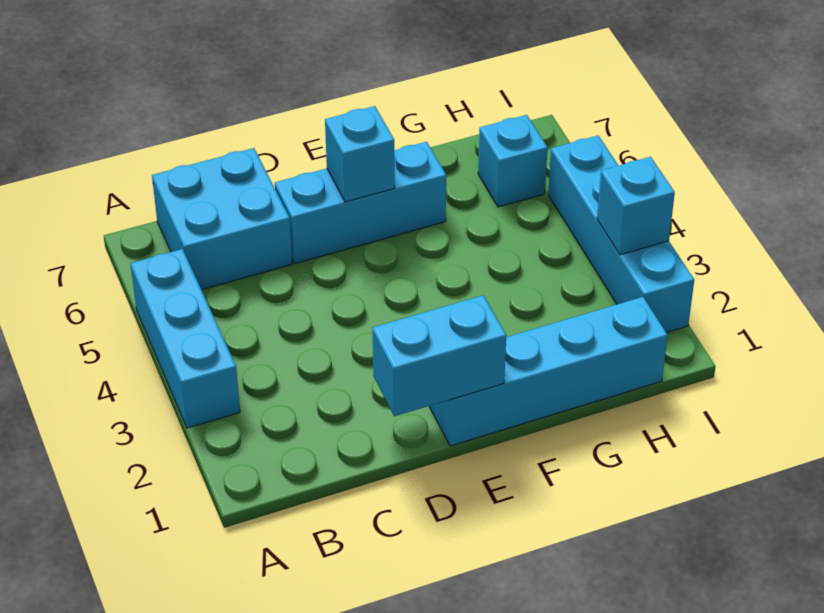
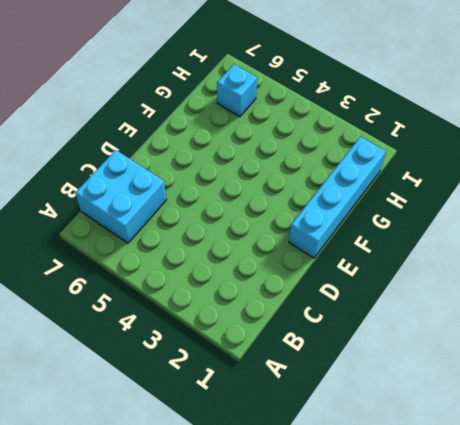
none -> cyan brick A3:A5 level 1
none -> cyan brick D6:F6 level 1

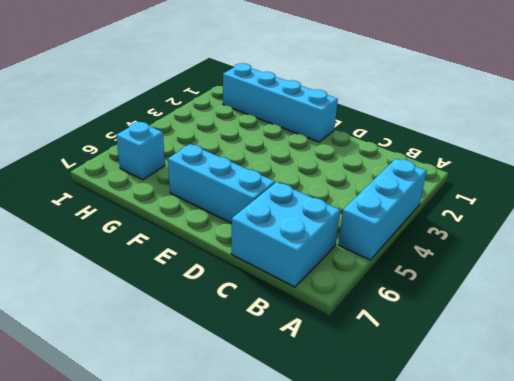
none -> cyan brick I2:I5 level 1
none -> cyan brick D1:E1 level 2

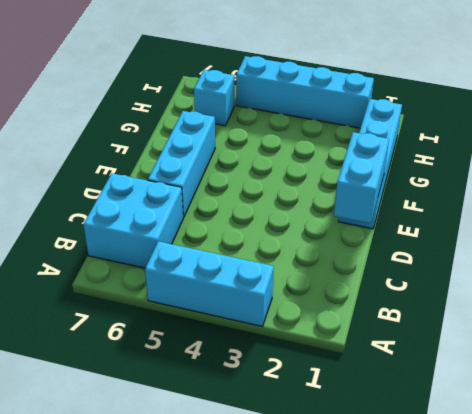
none -> cyan brick E6 level 2
none -> cyan brick I3 level 2

